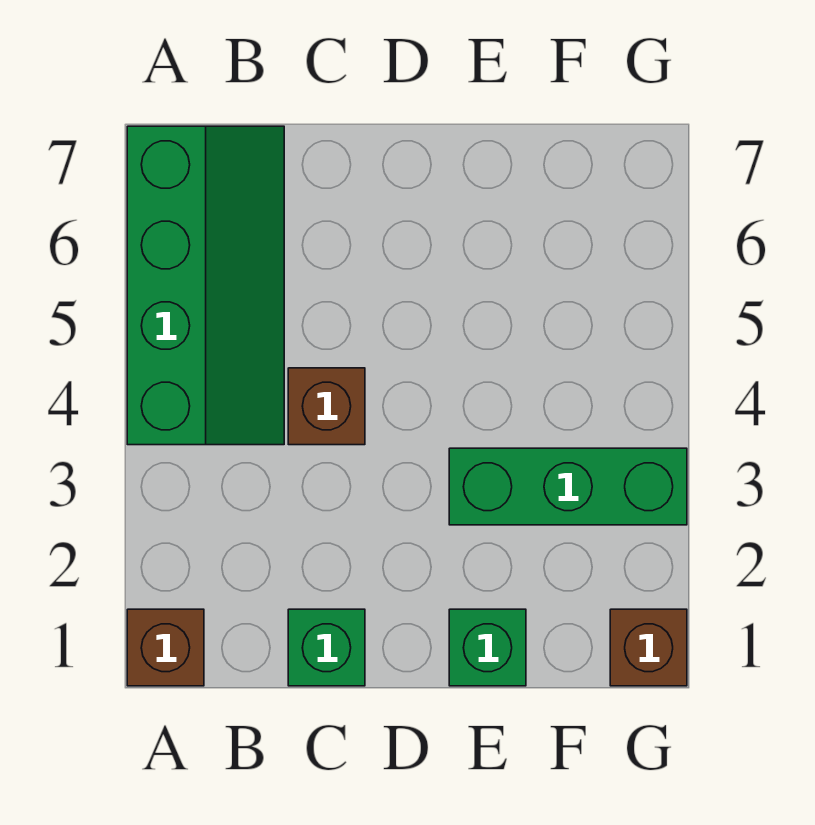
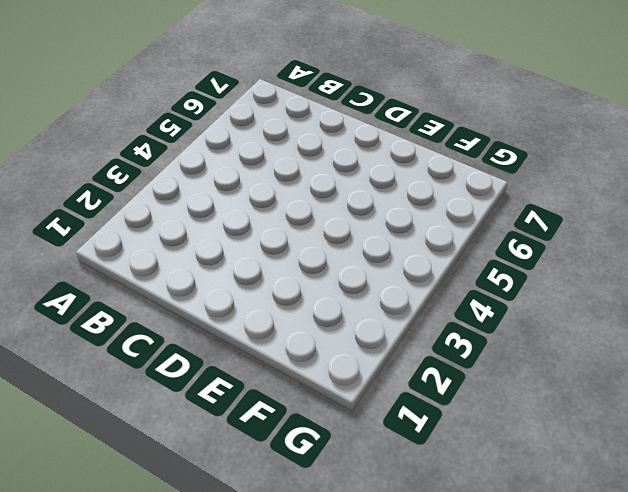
none -> brown brick A1 level 1
none -> green slope A4:B7 level 1 top A

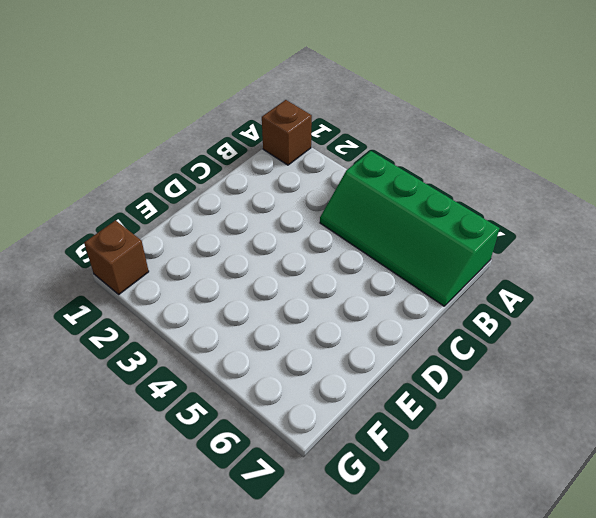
none -> green brick C1 level 1
none -> brown brick C4 level 1

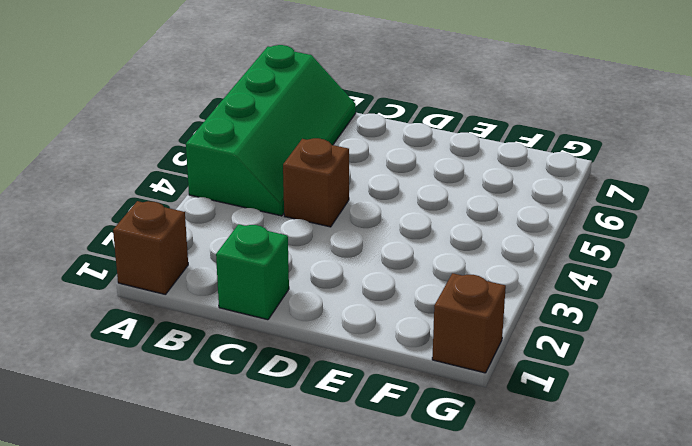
none -> green brick E1 level 1
none -> green brick E3:G3 level 1

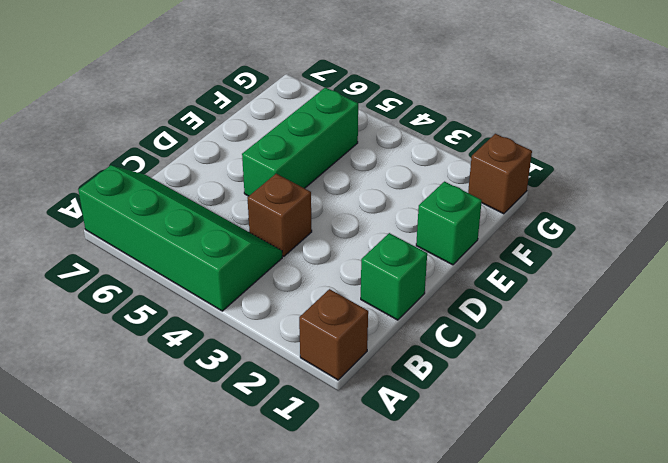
green brick D5:F5 level 1 -> green brick E3:G3 level 1

